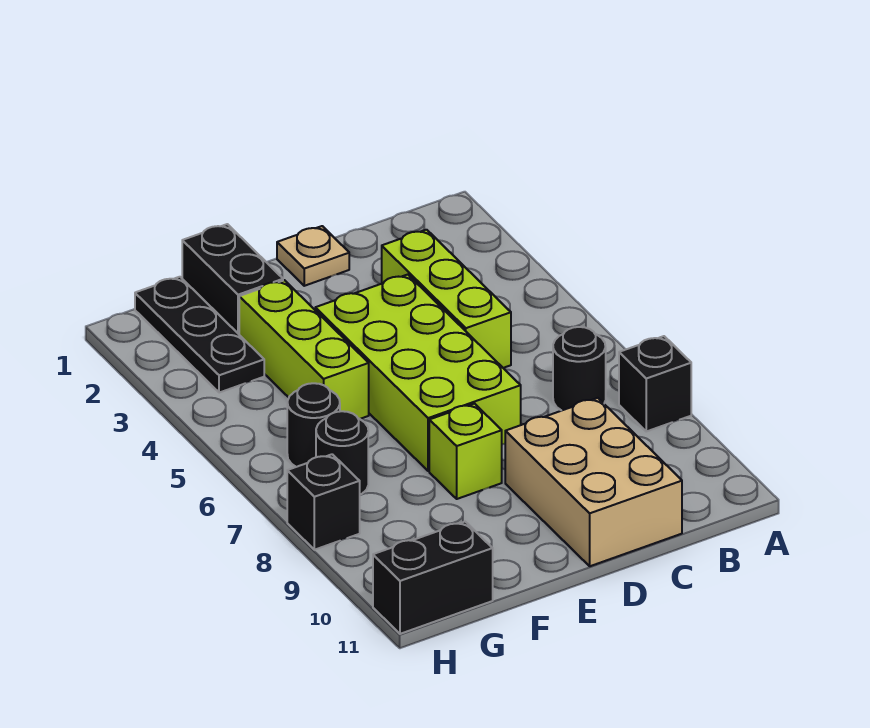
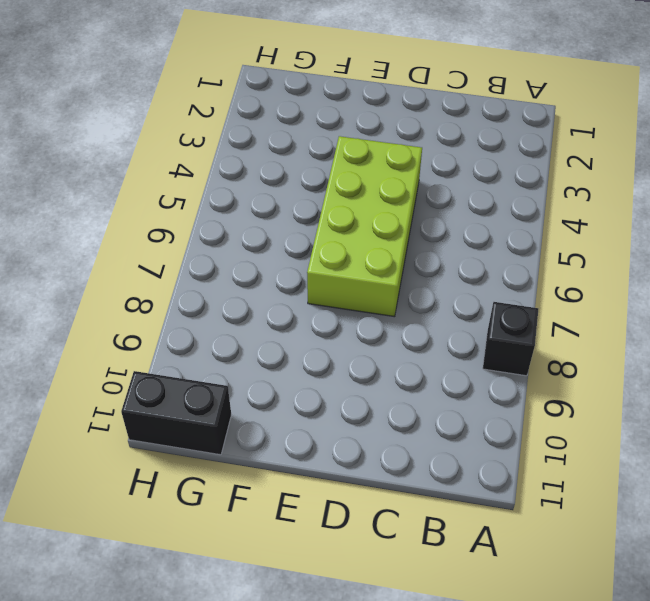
none -> black round brick B7 level 1
none -> lime brick C3:C5 level 1
none -> tan brick C9:D11 level 1

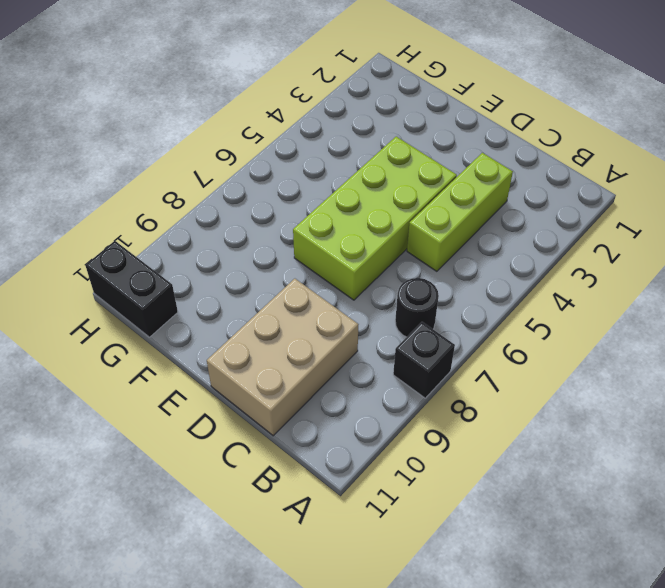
none -> tan plate D1 level 1
none -> lime brick E8 level 1
none -> black brick F1:F2 level 1

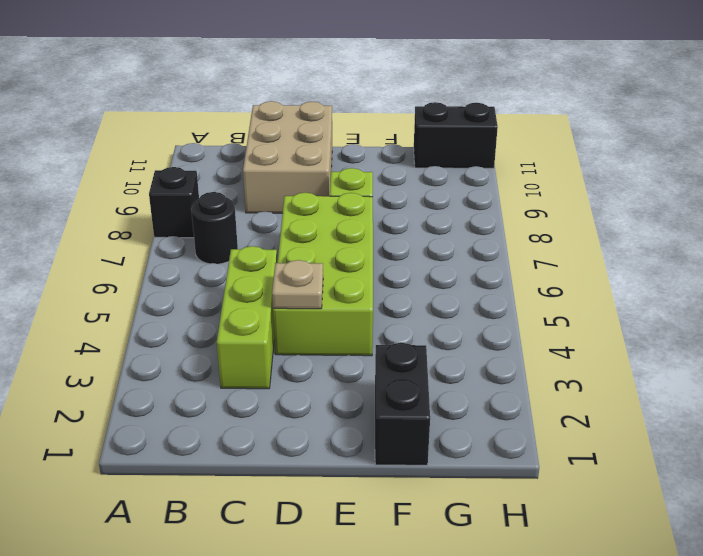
tan plate D4 level 2 -> tan plate D1 level 1
none -> lime brick F3:F5 level 1
none -> black plate G1:G3 level 1
none -> black round brick G6 level 1

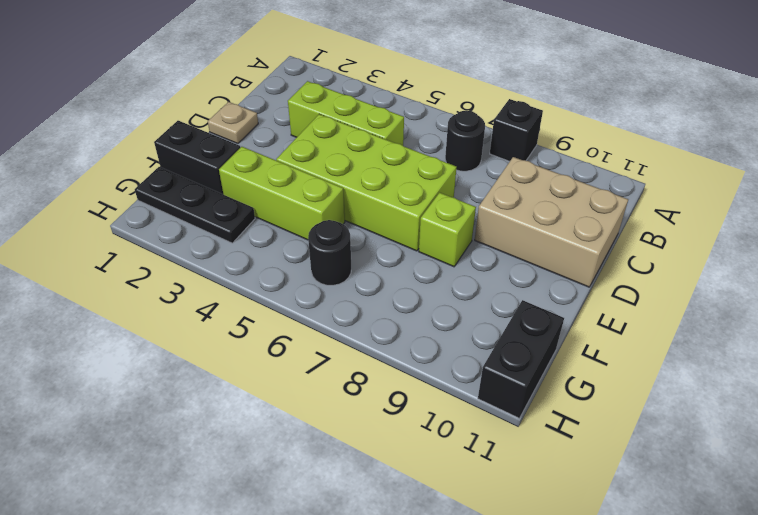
none -> black round brick G7 level 1
none -> black brick H8 level 1

